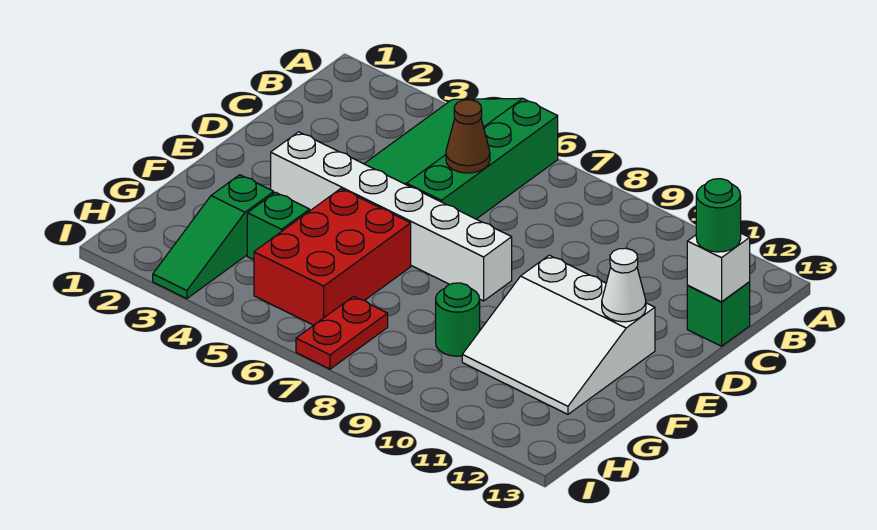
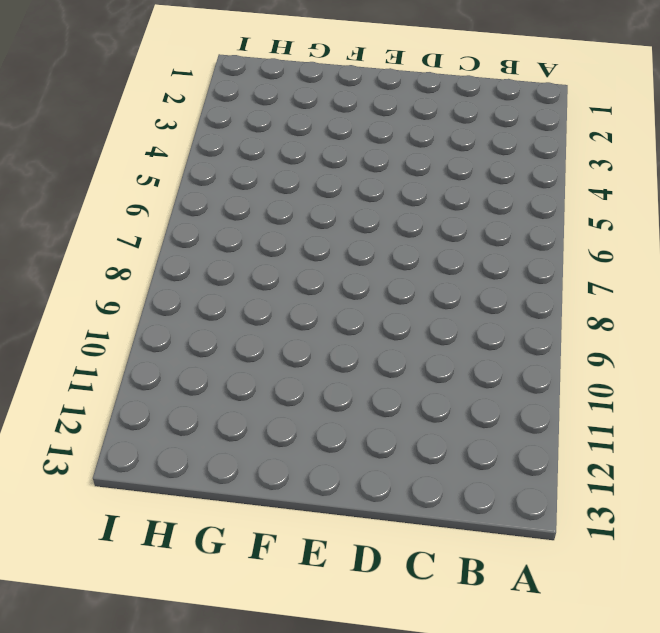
none -> green slope A4:D6 level 1 top 6
none -> green brick C13 level 1
none -> white brick E3:E8 level 1

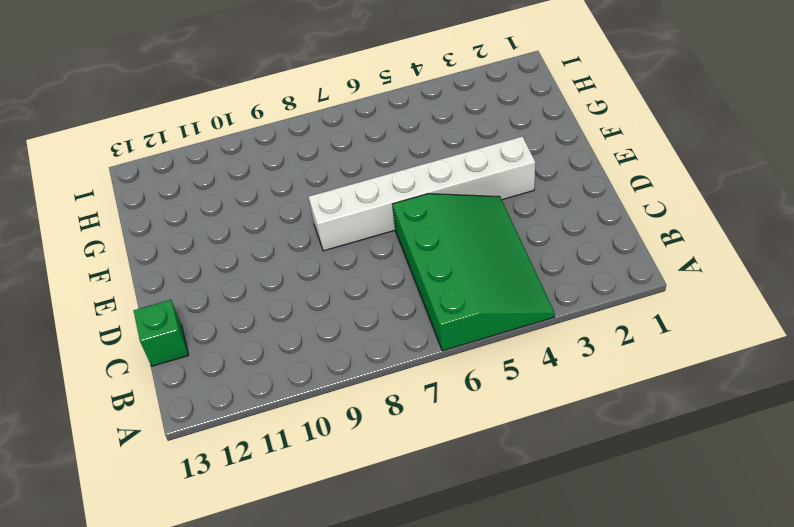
none -> white slope E10:G12 level 1 top E
none -> red brick F5:H6 level 1
none -> green slope G3:I3 level 1 top G

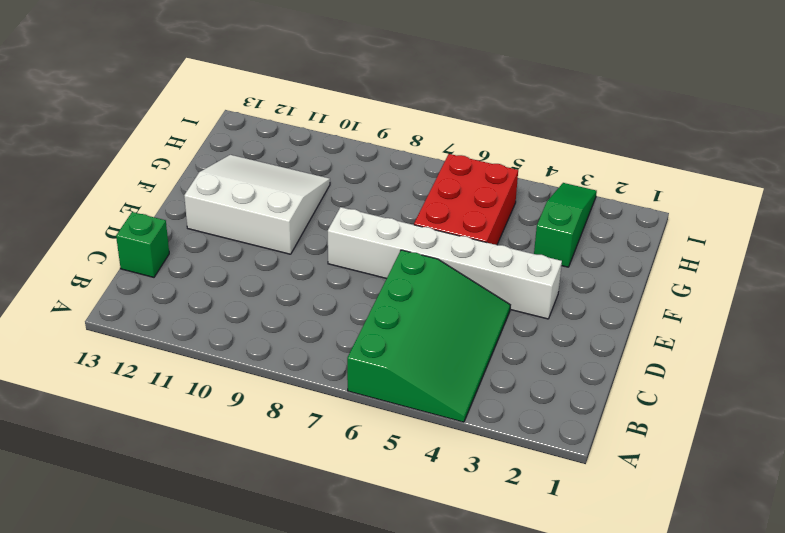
none -> green brick G4 level 1
none -> green round brick G9 level 1
none -> red plate H7:I7 level 1

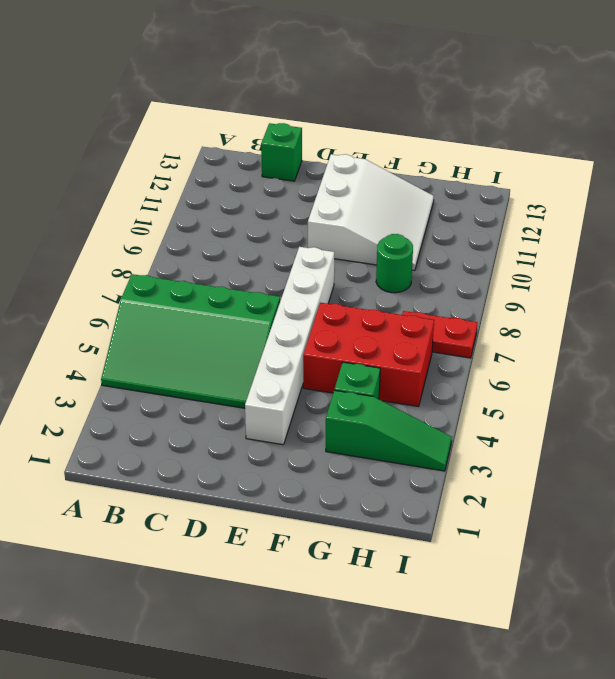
none -> brown cone C6 level 2
none -> white brick C13 level 2
none -> white cone E12 level 2

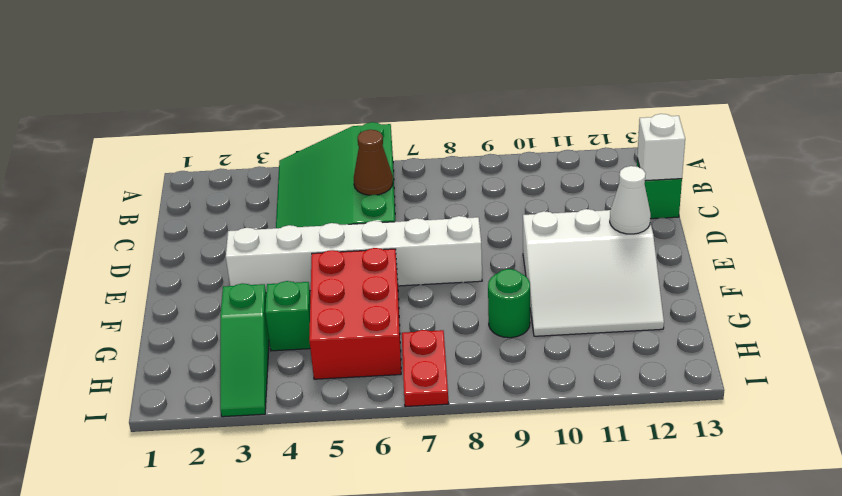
none -> green round brick C13 level 3

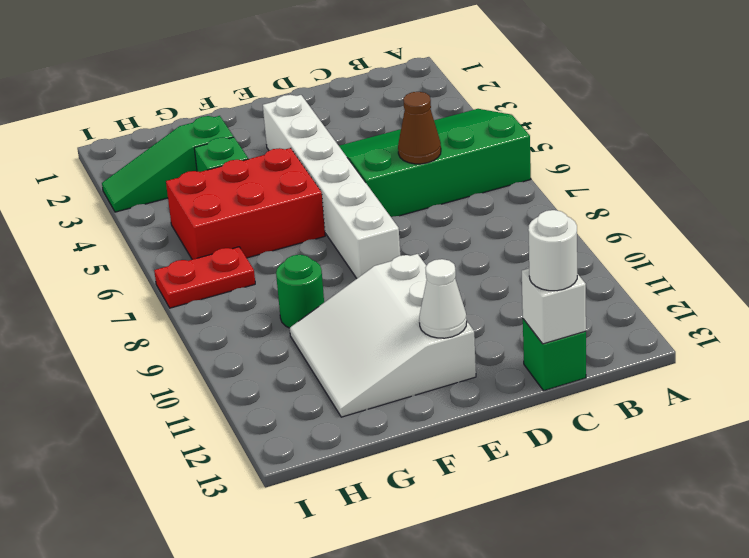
white round brick C13 level 3 -> green round brick C13 level 3

